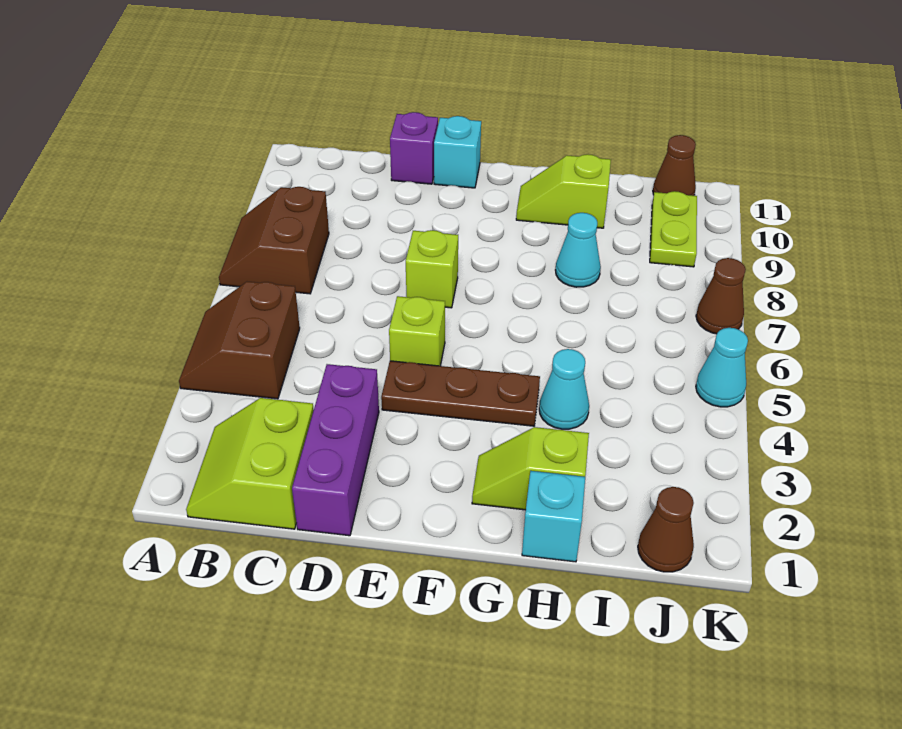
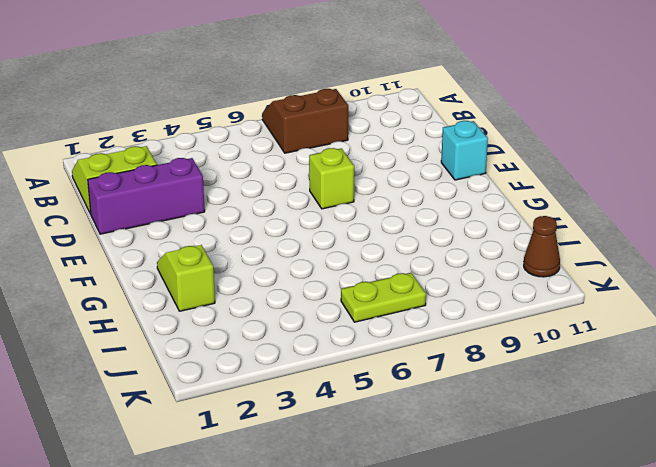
lime plate J6:J7 level 1 -> lime plate J9:J10 level 1
none -> brown slope A4:B5 level 1 top B
none -> purple brick D11 level 1
none -> brown plate E4:G4 level 1

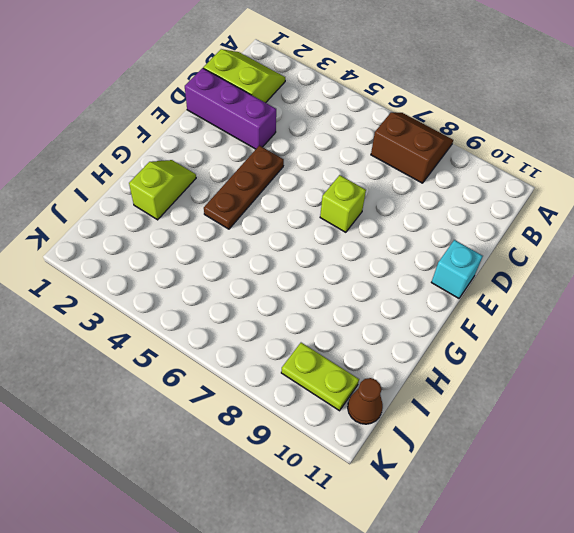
none -> brown slope A4:B5 level 1 top B
none -> purple brick D11 level 1
none -> lime brick E5 level 1

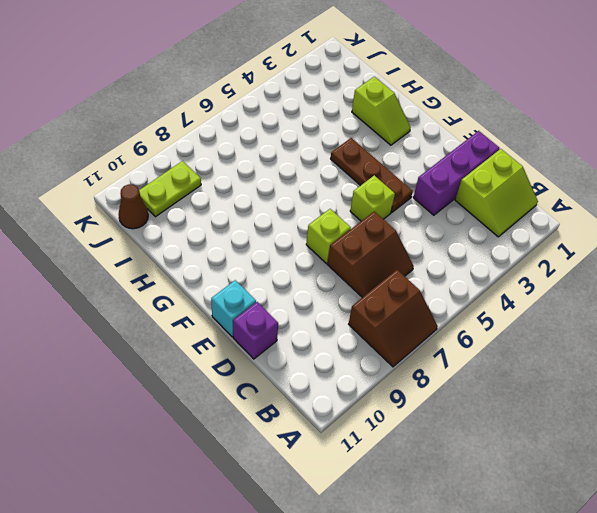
brown slope C6:D7 level 1 top D -> brown slope A4:B5 level 1 top B
none -> lime slope G10:H10 level 1 top H
none -> cyan brick H1 level 1
none -> cyan cone H4 level 1

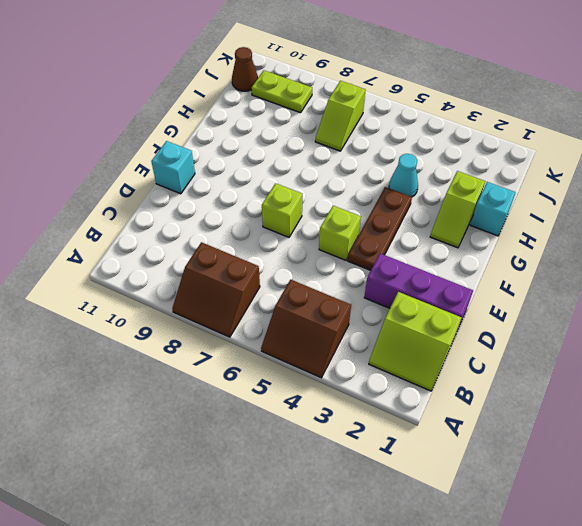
lime slope I7:J7 level 1 top J -> lime slope G10:H10 level 1 top H
none -> purple brick D11 level 1
none -> cyan cone H8 level 1
none -> brown cone J1 level 1

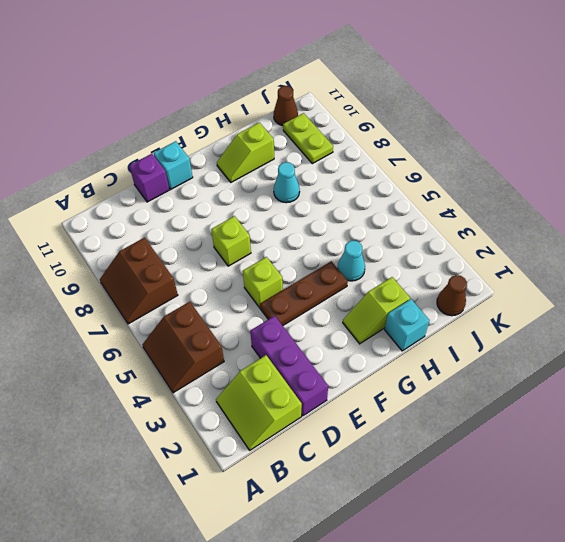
none -> cyan cone K5 level 1
none -> brown cone K7 level 1

